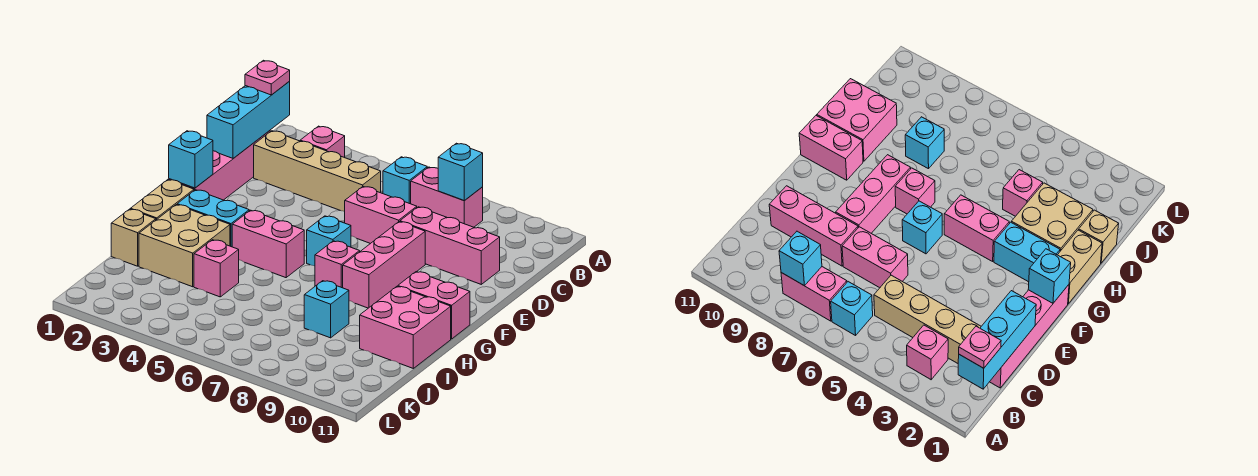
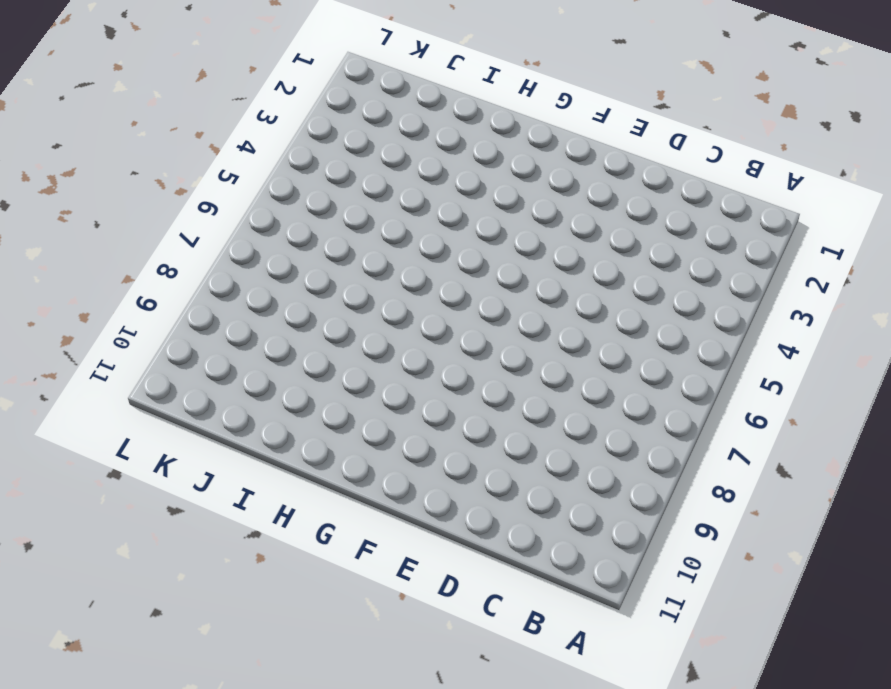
none -> pink brick B3 level 1
none -> cyan brick B6 level 1
none -> pink brick B7:B8 level 1

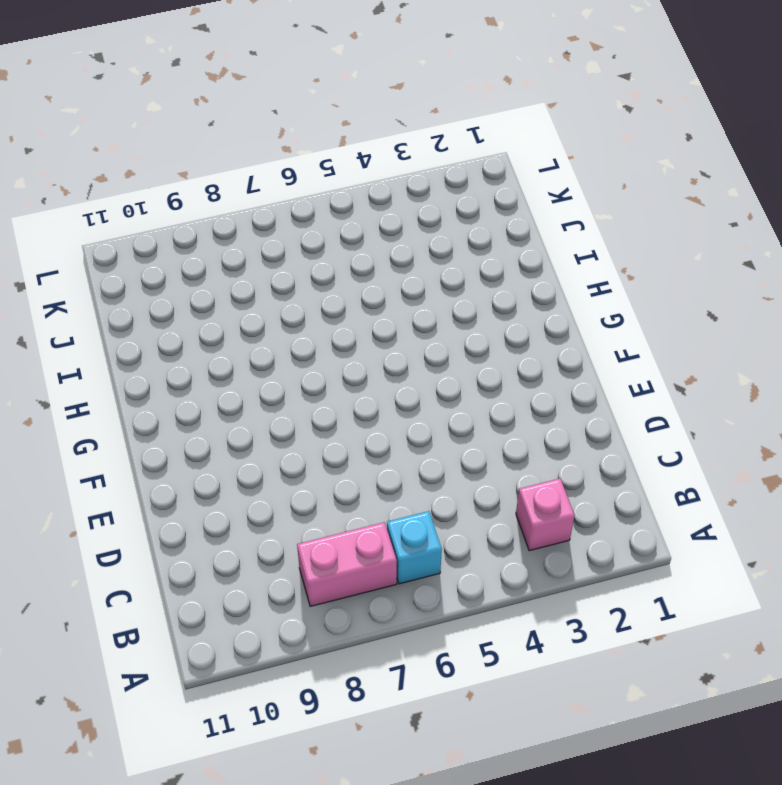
none -> pink brick C1:F1 level 1
none -> tan brick C2:C5 level 1
none -> pink brick D6:D7 level 1

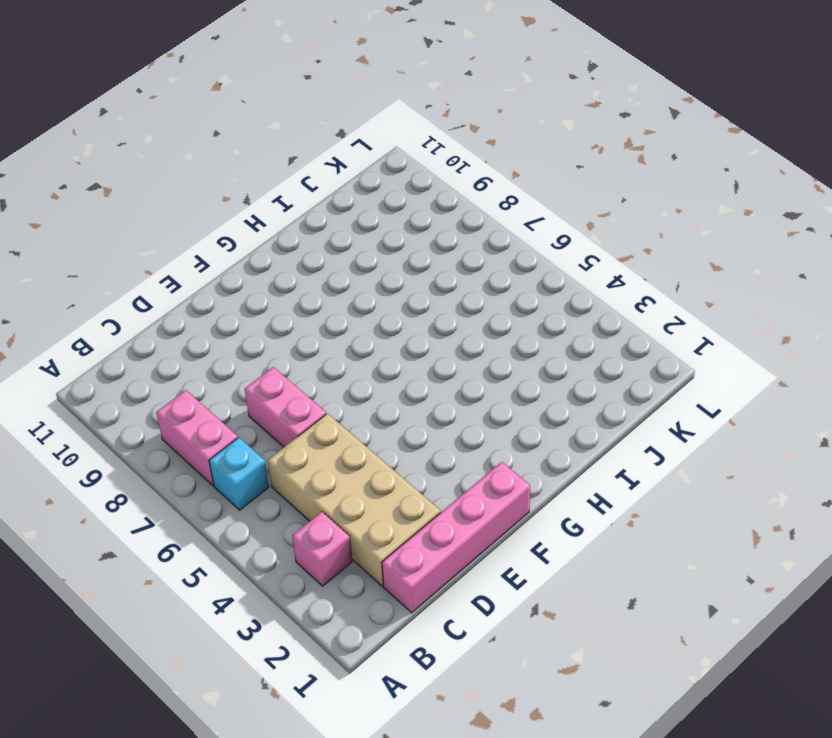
tan brick C2:D5 level 1 -> tan brick C2:C5 level 1
none -> pink brick D8:D10 level 1
none -> pink brick E8:G8 level 1
none -> cyan brick F6 level 1

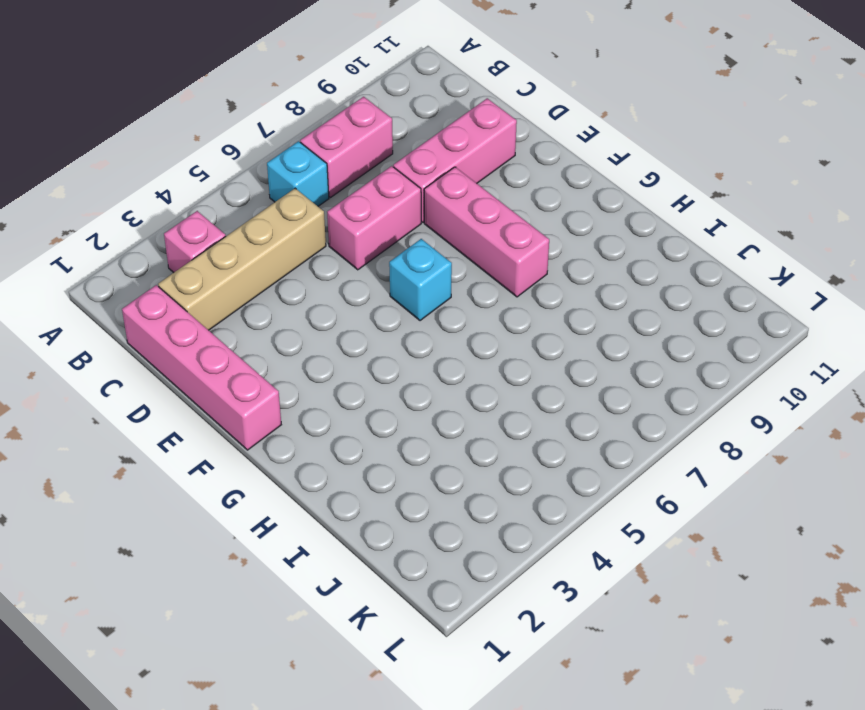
none -> tan brick G1:H1 level 1
none -> cyan brick G2:G3 level 1
none -> pink brick G4:G5 level 1

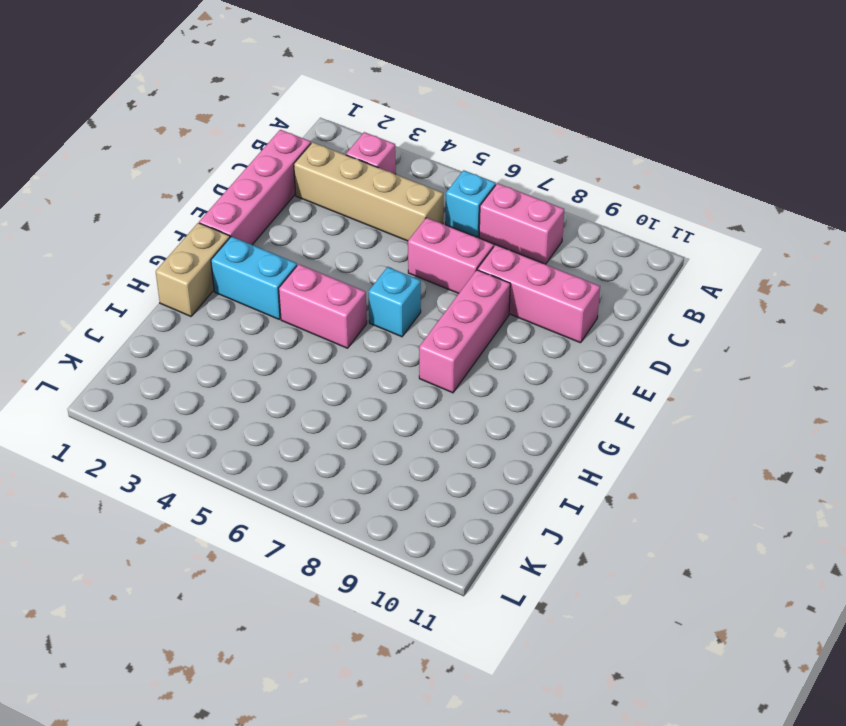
none -> pink brick G7 level 1
none -> pink brick G10:G11 level 1
none -> tan brick H2:I3 level 1

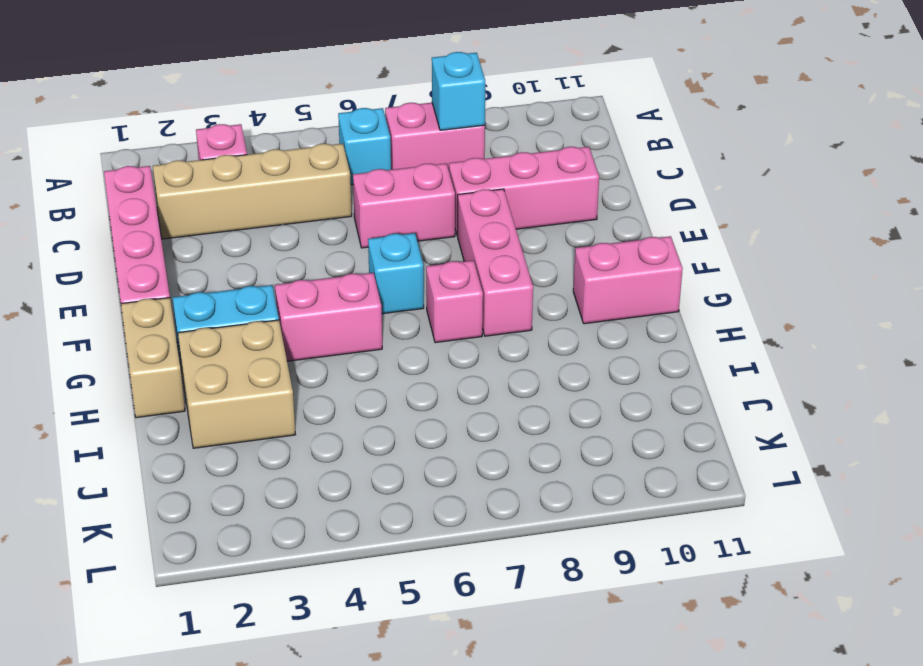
none -> pink brick H10:I11 level 1
none -> tan brick I1 level 1
none -> pink brick I4 level 1

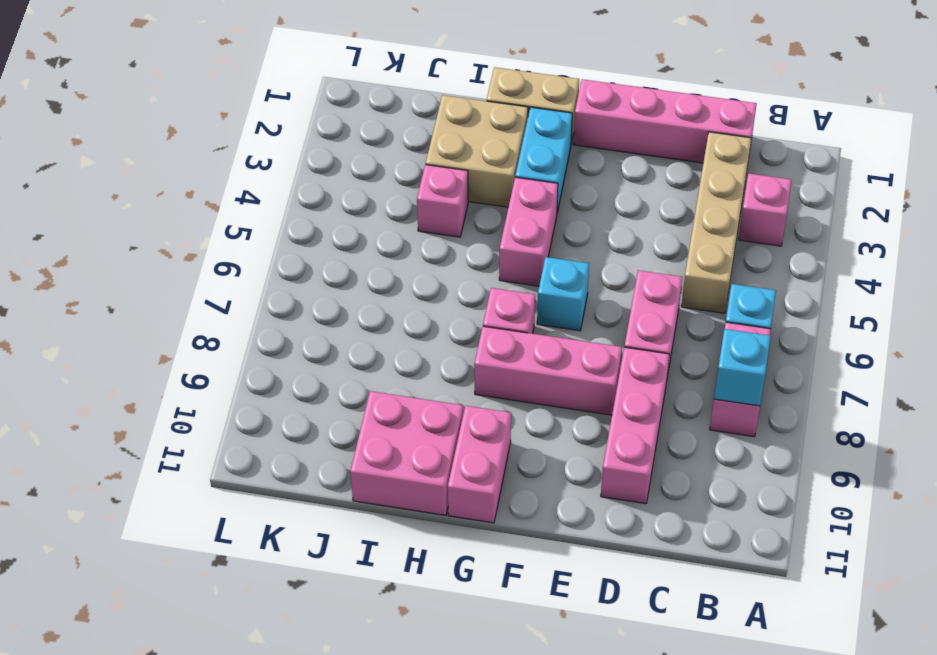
none -> tan brick I1 level 1
none -> cyan brick I8 level 1
none -> cyan brick B1:D1 level 2

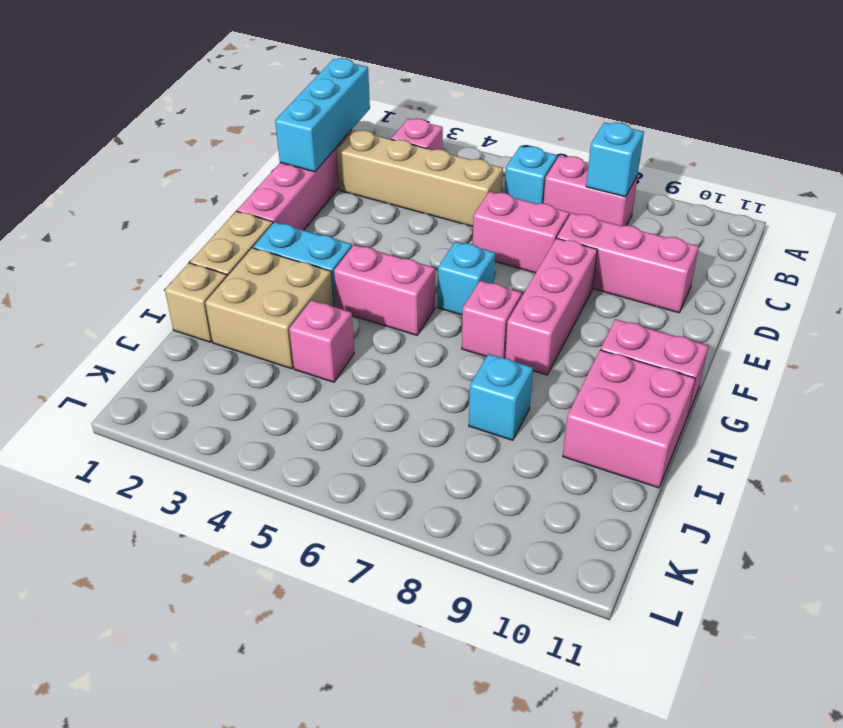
none -> cyan brick F1 level 2
none -> pink plate B1 level 3

